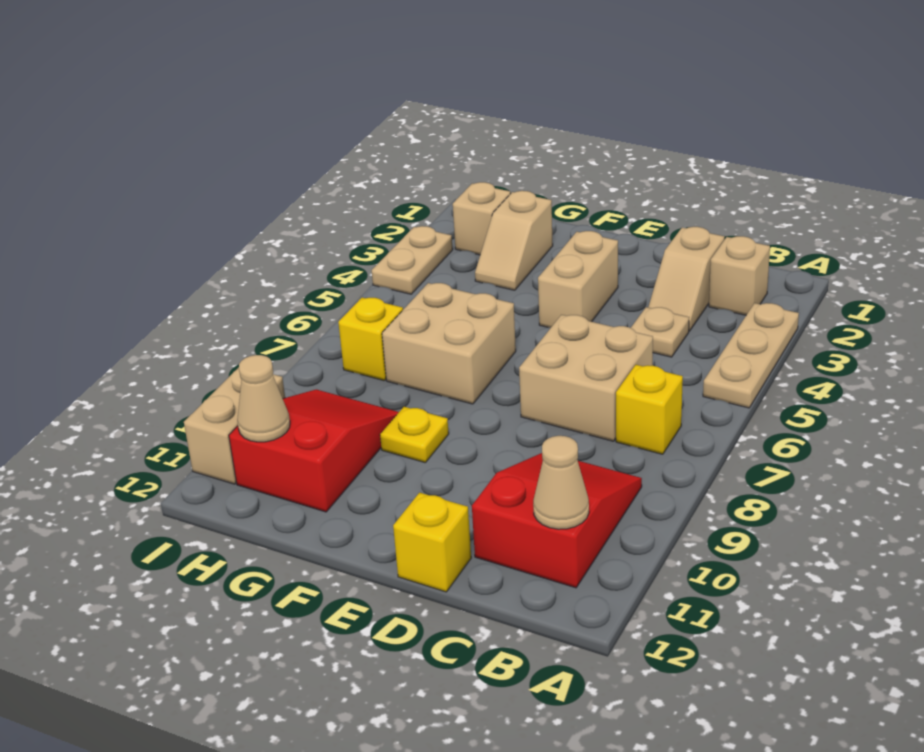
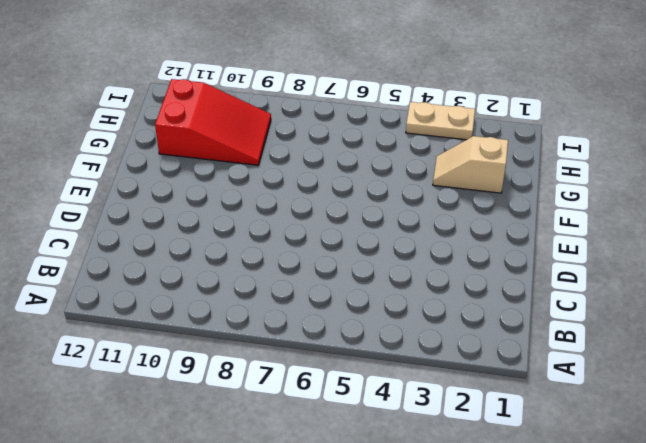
none -> tan plate A3:A5 level 1
none -> tan brick B2 level 1
none -> yellow brick B7 level 1

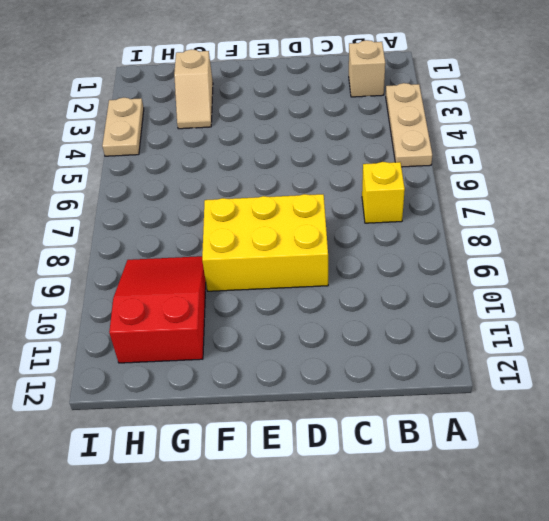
yellow brick D8:F9 level 1 -> yellow plate F9 level 1
none -> red slope B9:C11 level 1 top 11
none -> tan slope C2:C3 level 1 top 2
none -> tan plate C4 level 1

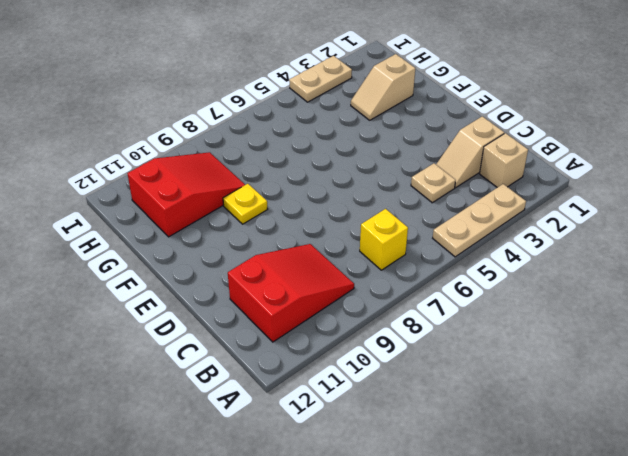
none -> tan brick C6:D7 level 1
none -> yellow brick D12 level 1
none -> tan brick E3:E4 level 1

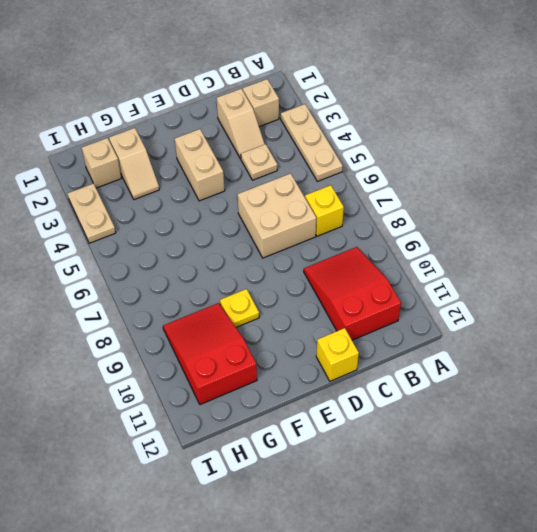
none -> tan brick F6:G7 level 1
none -> yellow brick H7 level 1
none -> tan brick I10:I11 level 1

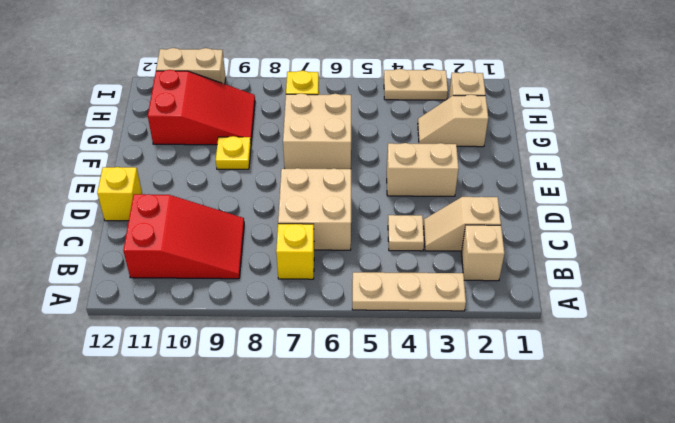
none -> tan cone B11 level 2
none -> tan cone H11 level 2

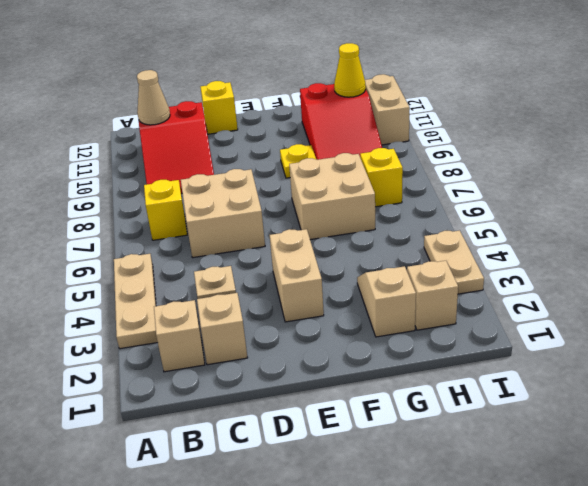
yellow cone H11 level 2 -> tan cone H11 level 2

